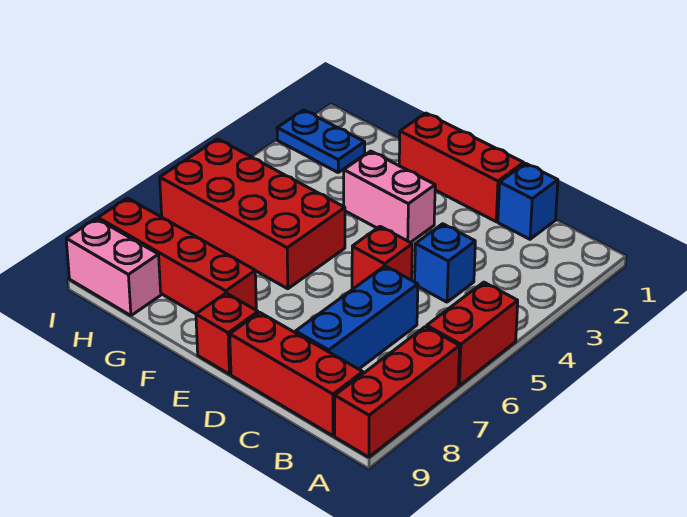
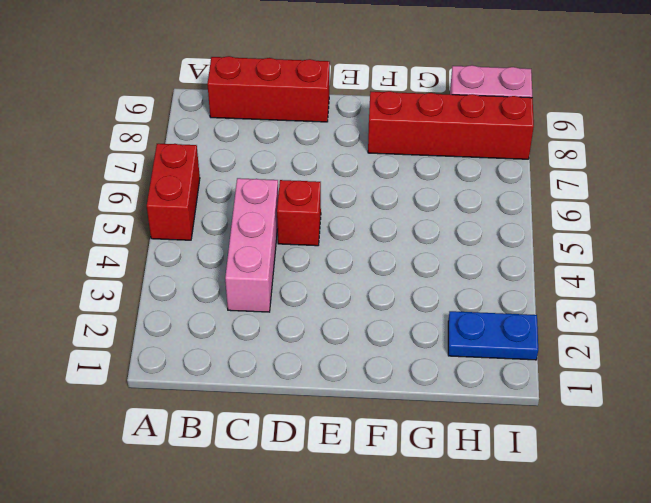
pink brick C3:C5 level 1 -> blue brick C4 level 1
none -> red brick A7:A9 level 1
none -> blue brick C1 level 1
none -> blue brick C6:C8 level 1

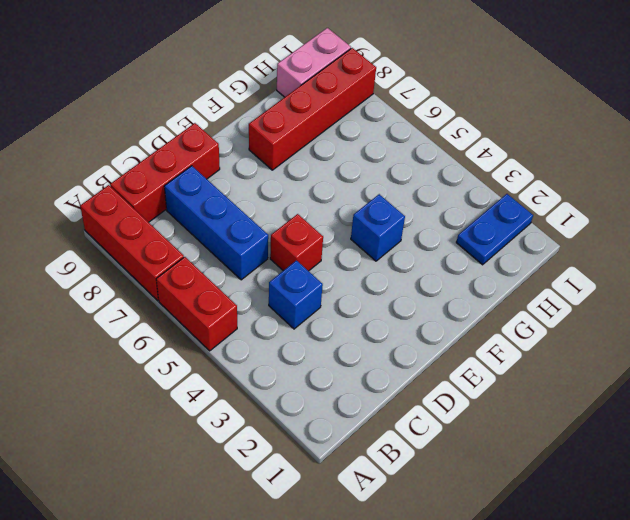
blue brick F4 level 1 -> blue brick C1 level 1
none -> red brick D1:F1 level 1
none -> pink brick E3:F3 level 1
none -> red brick E9 level 1

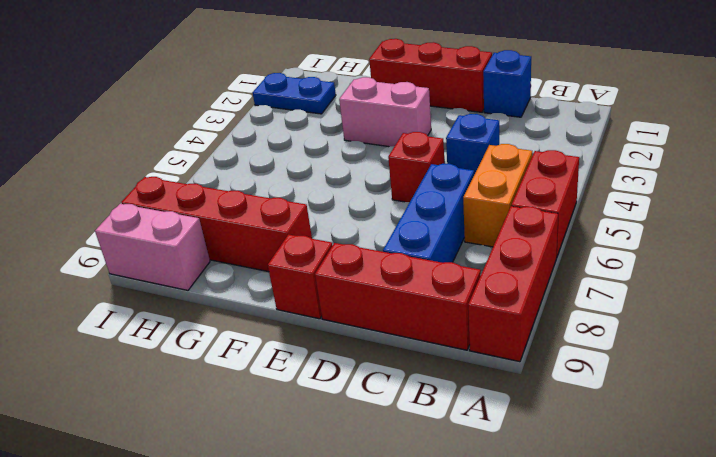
orange brick B5:B6 level 1 -> none
none -> red brick F5:I6 level 1

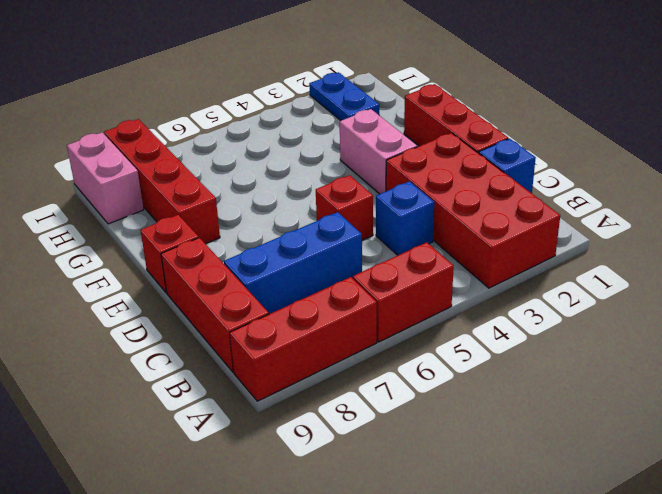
red brick A2:D3 level 1 -> red brick F5:I6 level 1

